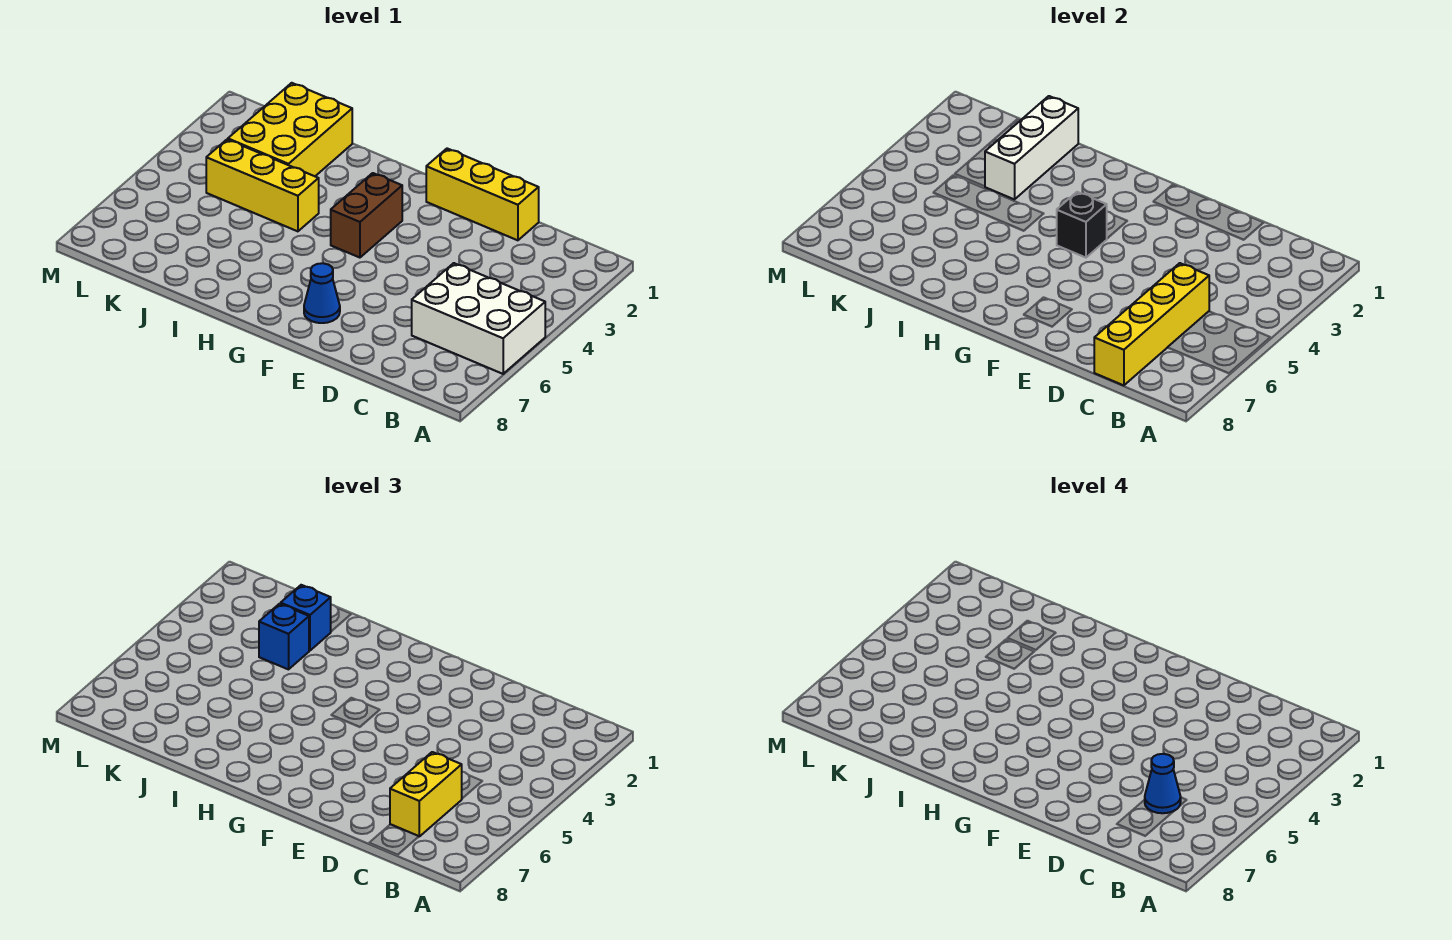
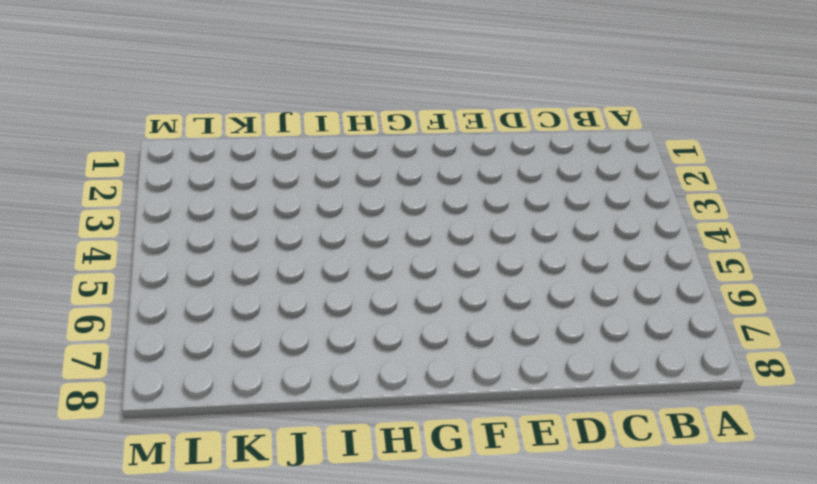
none -> white brick A5:C6 level 1
none -> yellow brick D1:F1 level 1
none -> blue cone F7 level 1

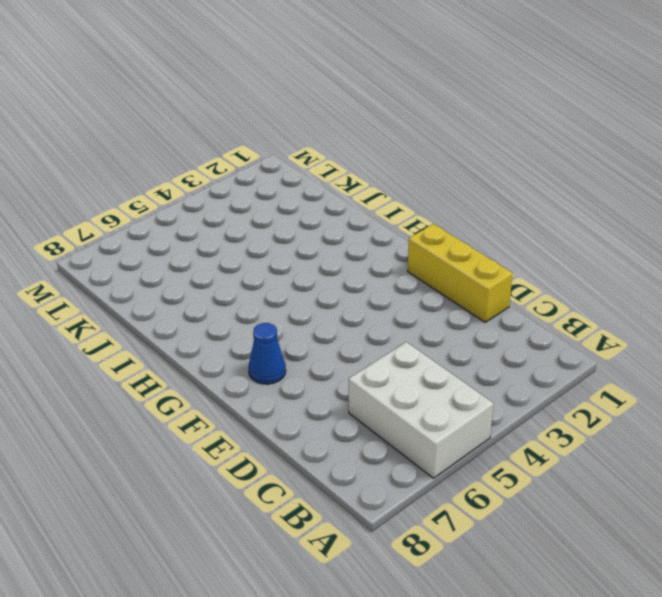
none -> brown brick G3:G4 level 1
none -> yellow brick I4:K4 level 1
none -> yellow brick J1:K3 level 1

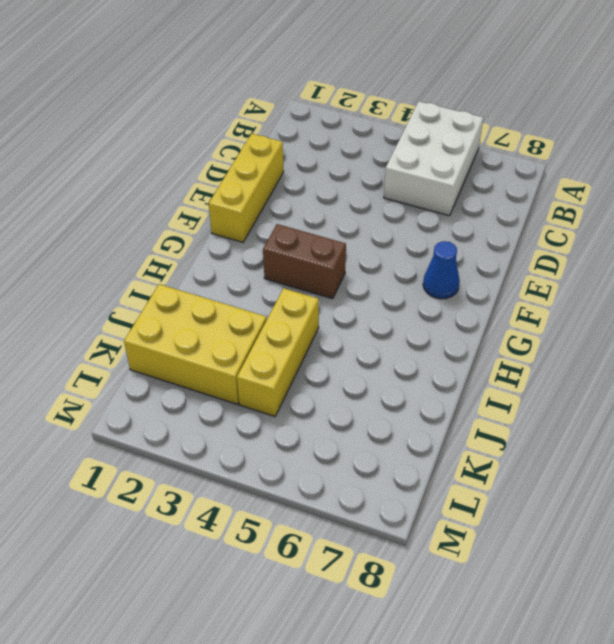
none -> yellow brick C5:C8 level 2
none -> black brick G4 level 2
none -> white brick J1:J3 level 2

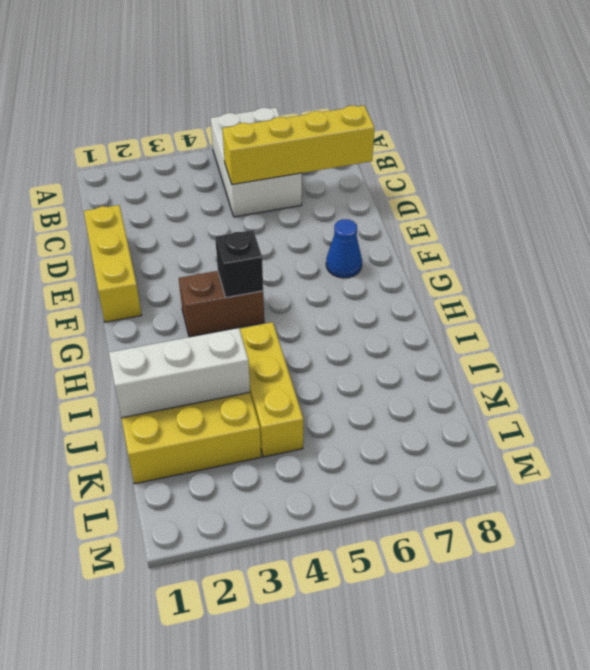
none -> yellow brick C6:C7 level 3
none -> blue brick J2 level 3
none -> blue brick J3 level 3

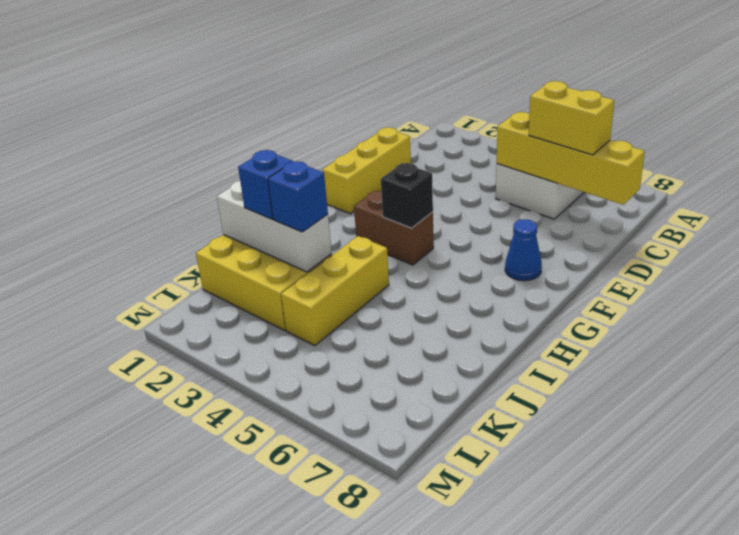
none -> blue cone C6 level 4

